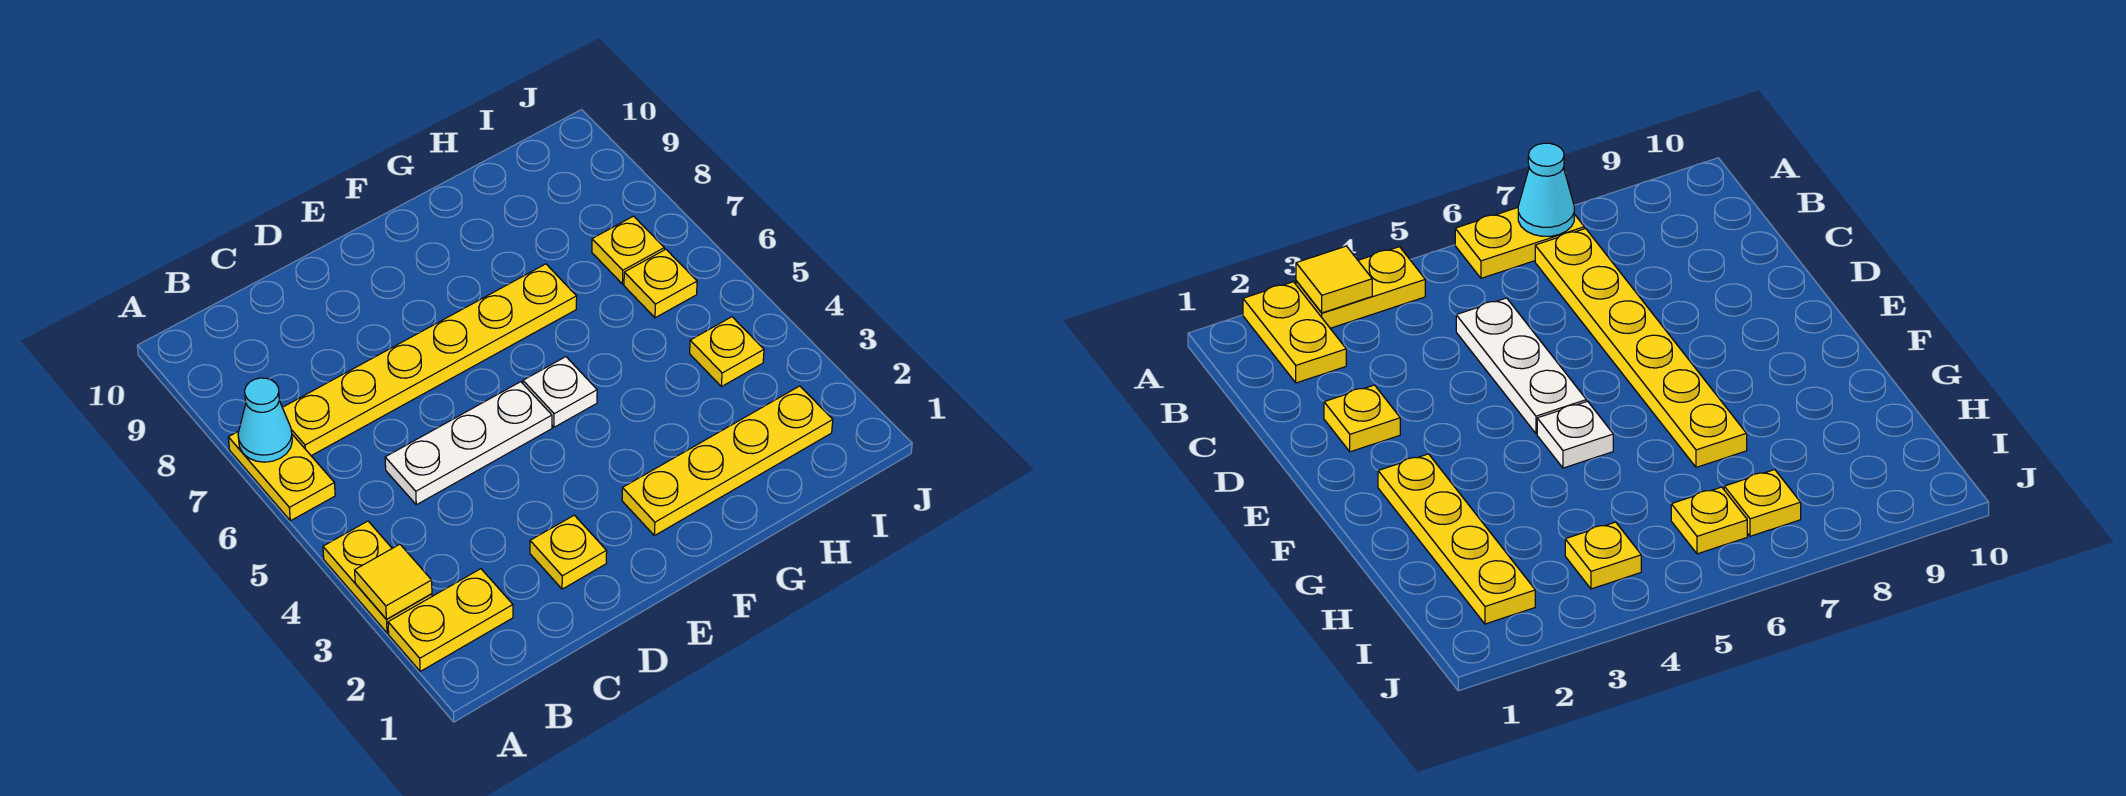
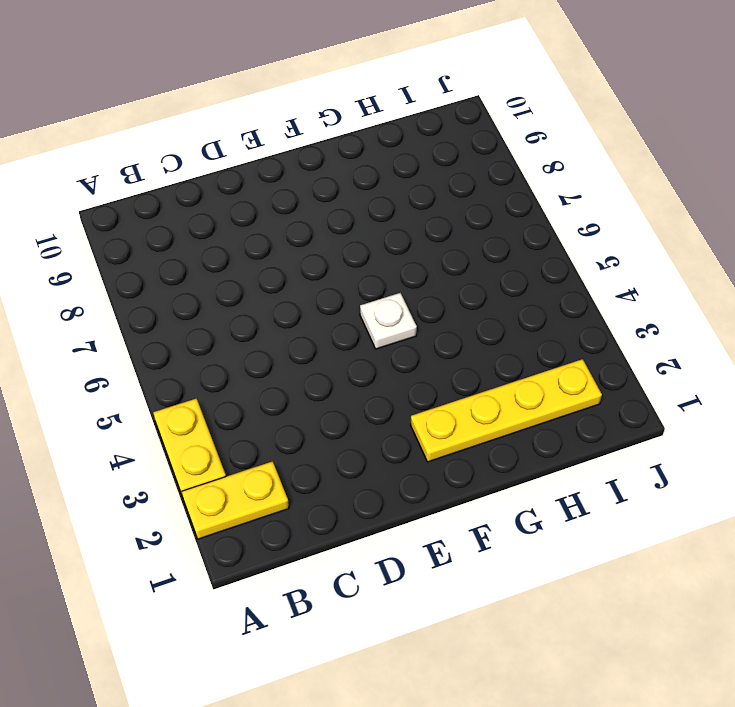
none -> yellow plate A6:A7 level 1
none -> yellow plate B7:G7 level 1
none -> white plate C5:E5 level 1

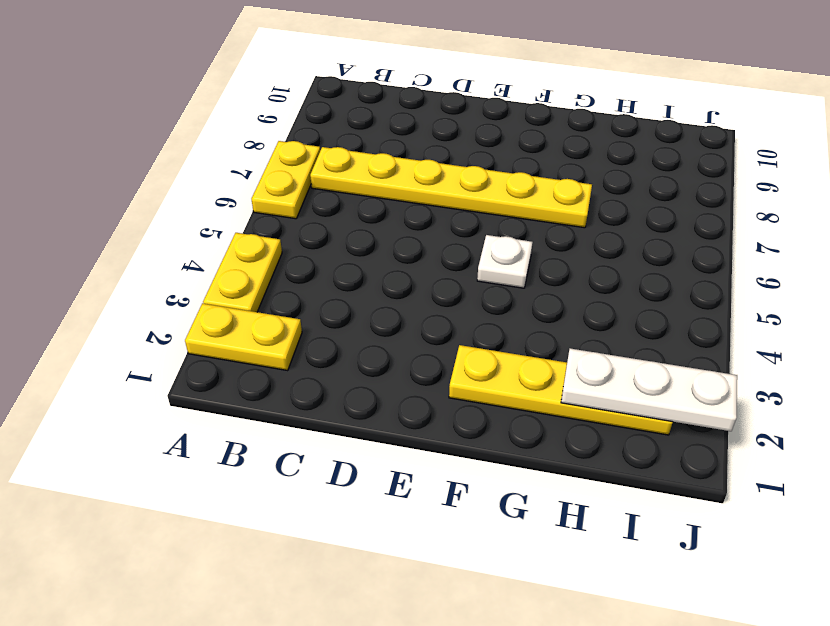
white plate H2:J2 level 2 -> white plate C5:E5 level 1
none -> yellow plate D2 level 1
none -> yellow plate I4 level 1
none -> yellow plate I6 level 1

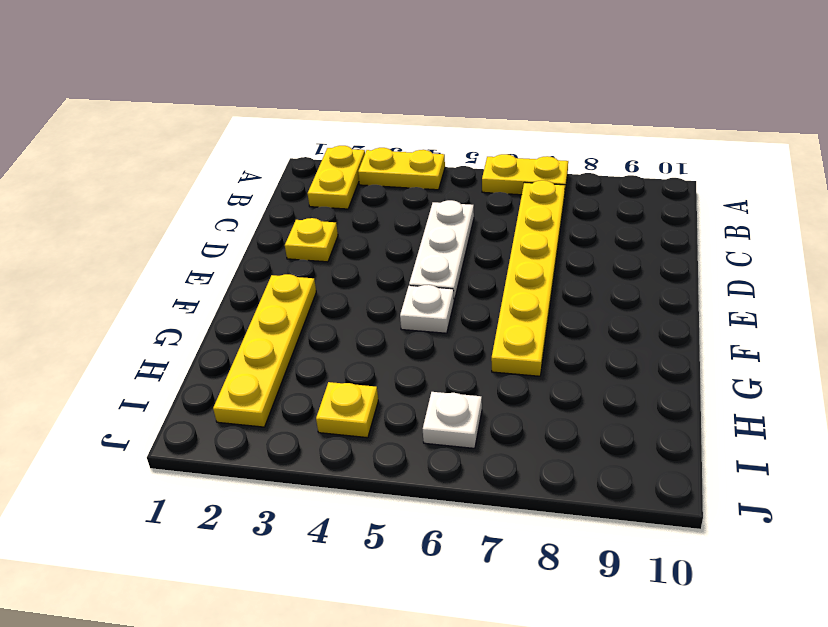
white plate I6 level 1 -> yellow plate I6 level 1
none -> yellow plate I7 level 1
none -> yellow tile A3 level 2
none -> cyan cone A7 level 2

